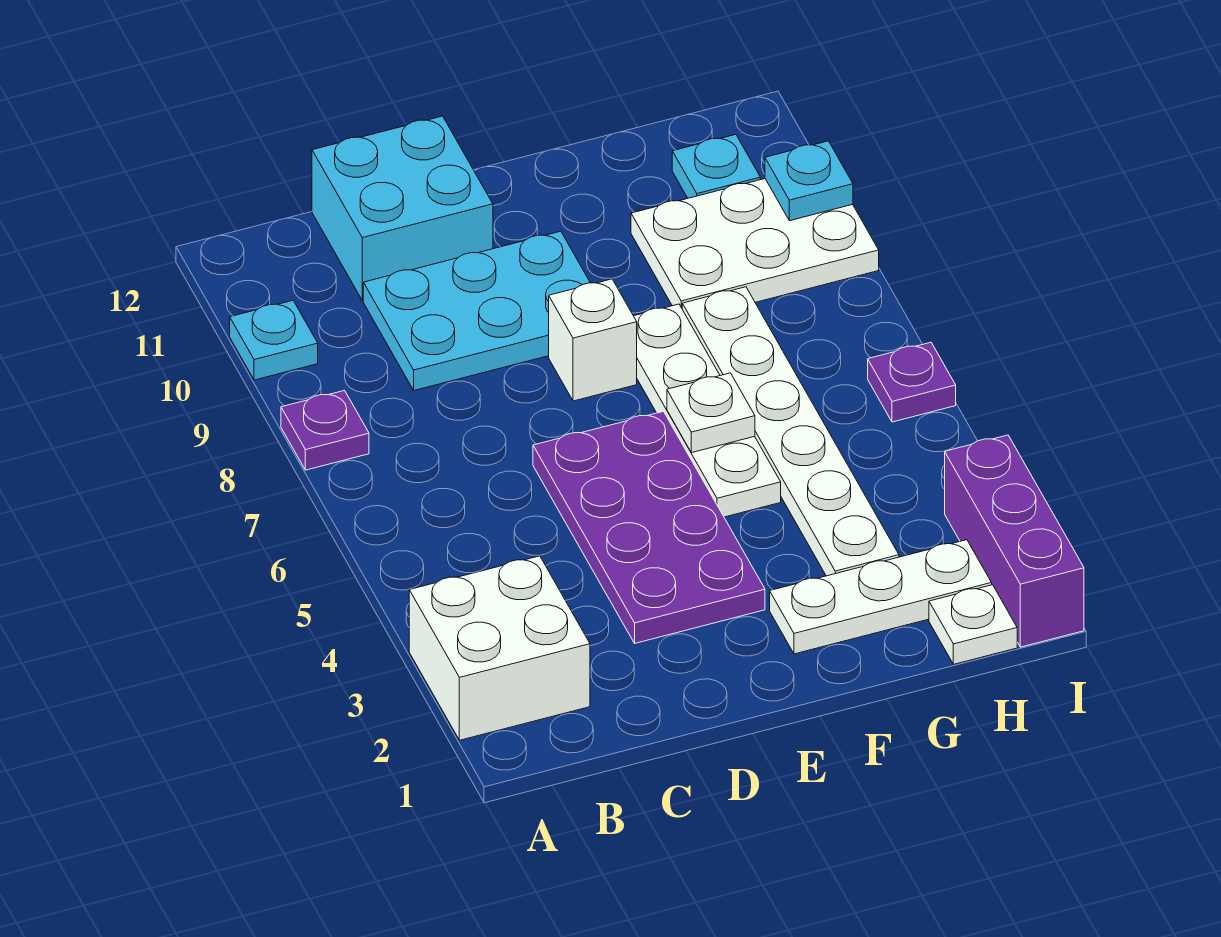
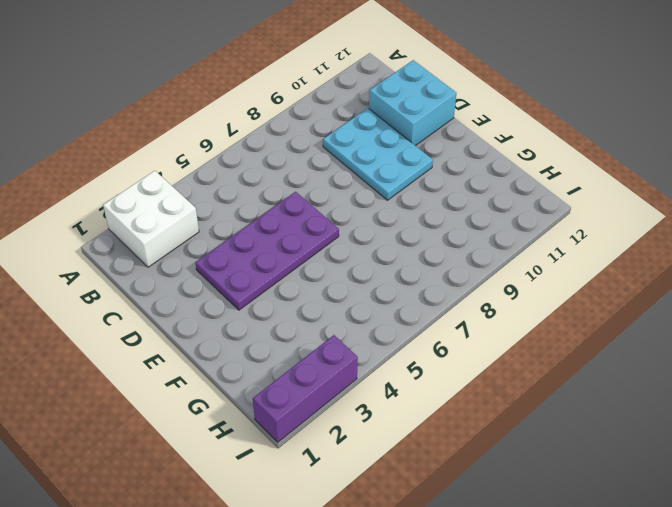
none -> purple plate A8 level 1
none -> cyan plate A10 level 1
none -> white brick E8 level 1

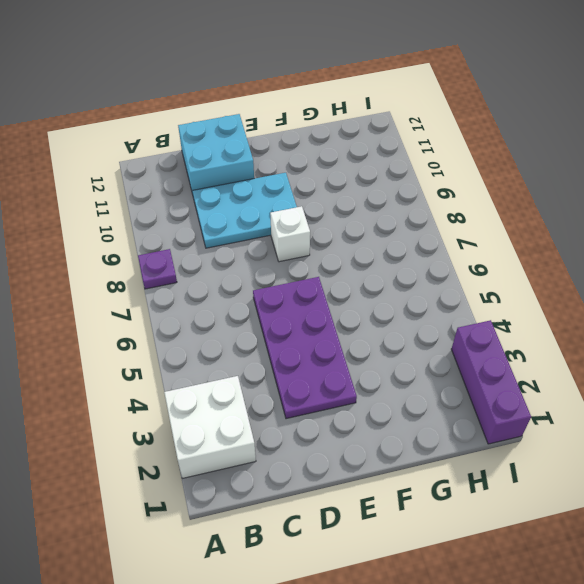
none -> cyan plate A10 level 1
none -> white plate F2:H2 level 1
none -> white plate F5:F8 level 1

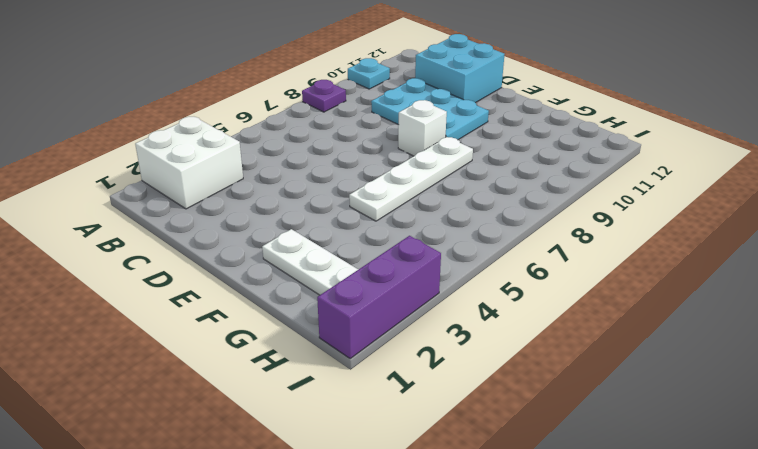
none -> purple plate D3:E6 level 1
none -> white plate G3:G8 level 1
none -> white plate G9:I10 level 1

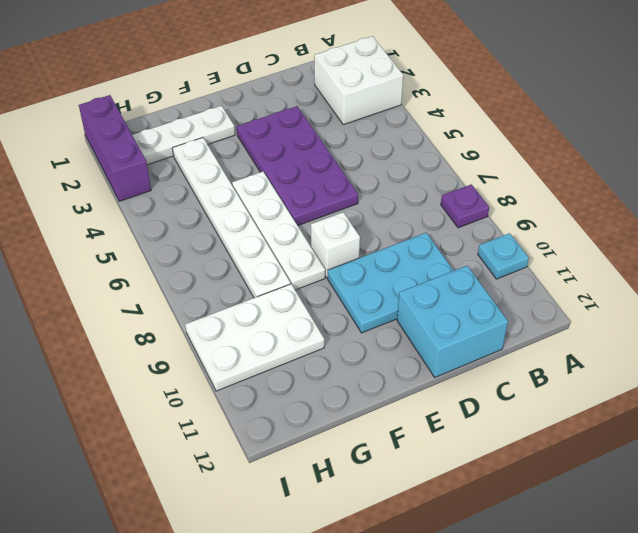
none -> white plate H1 level 1
none -> cyan plate H11 level 1
none -> purple plate I6 level 1

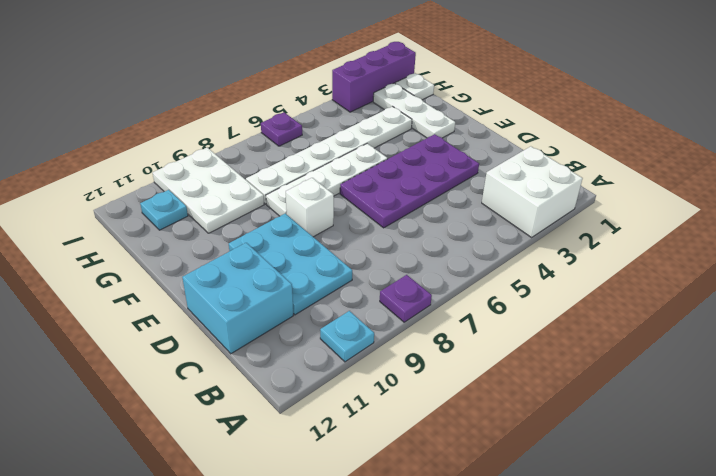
none -> white plate F6 level 2
none -> cyan plate I10 level 2

